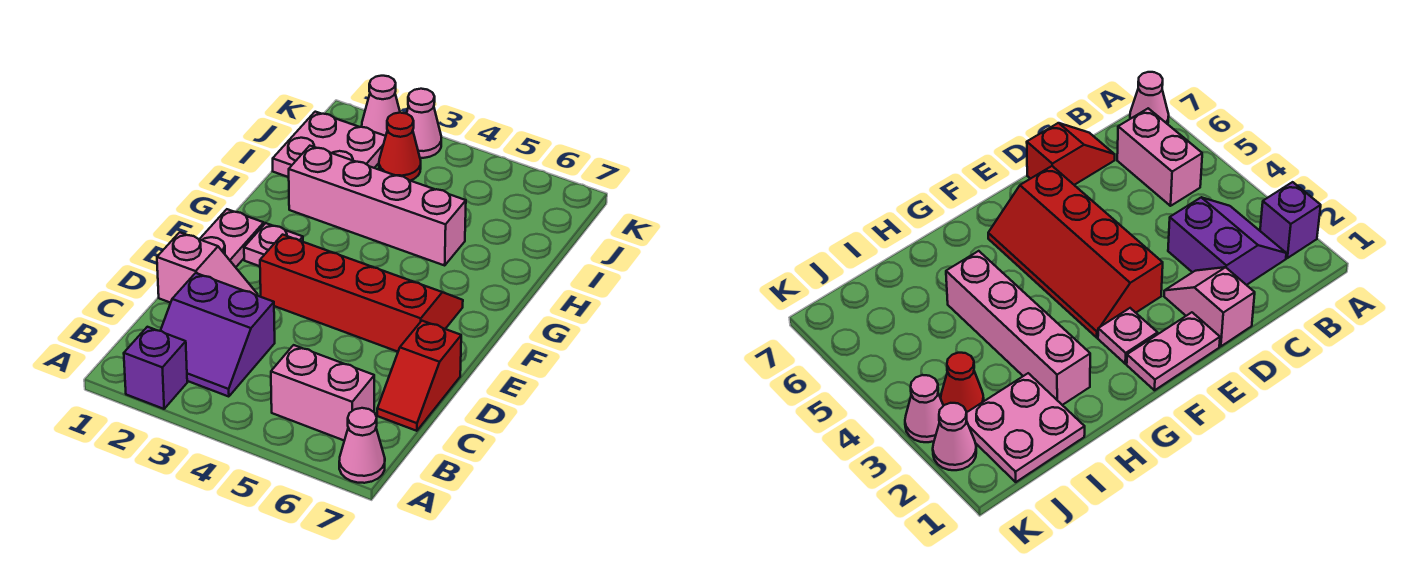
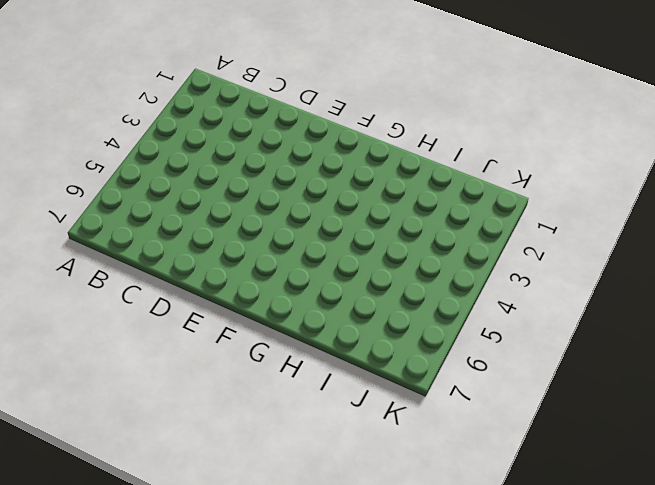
none -> purple brick A2 level 1
none -> pink cone A7 level 1
none -> purple slope B2:C3 level 1 top C

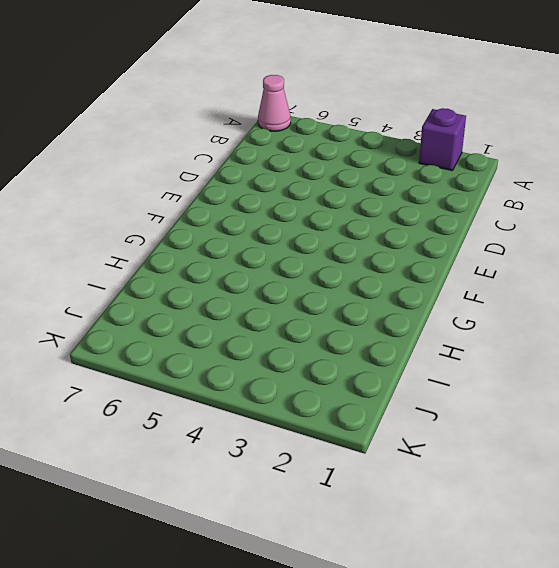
none -> purple slope B2:C3 level 1 top C
none -> pink brick B5:B6 level 1
none -> red slope C7:D7 level 1 top D

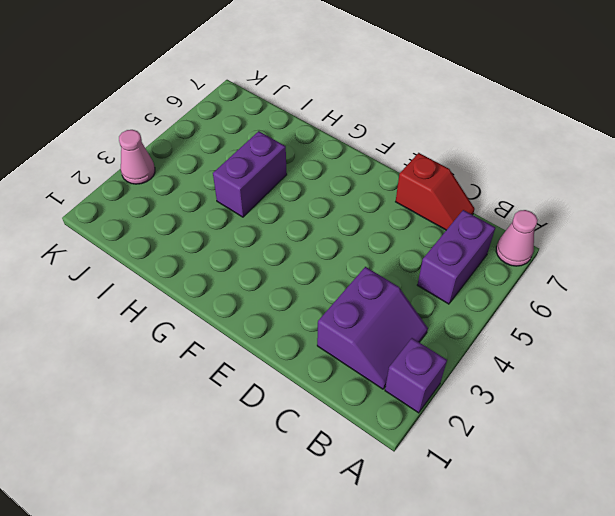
purple brick B5:B6 level 1 -> pink brick B5:B6 level 1
purple brick H4:H5 level 1 -> pink brick H2:H5 level 1
none -> pink slope D1:D2 level 1 top 1
none -> pink plate E1:F1 level 1
none -> red slope E3:F6 level 1 top E

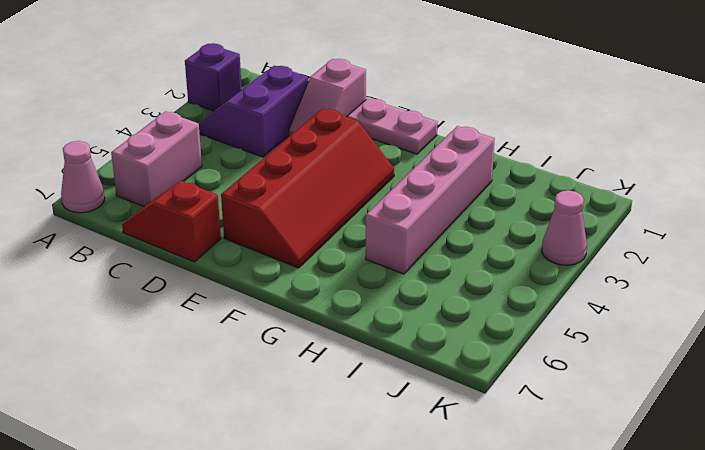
none -> pink plate F2 level 1
none -> pink plate I1:J2 level 1
none -> red cone J3 level 1

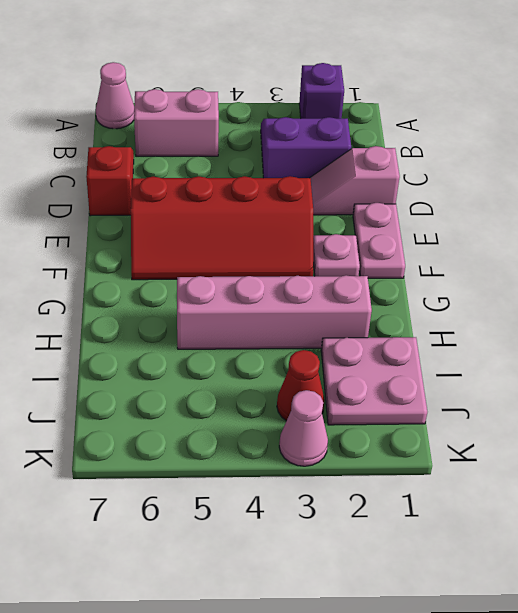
none -> pink cone K2 level 1

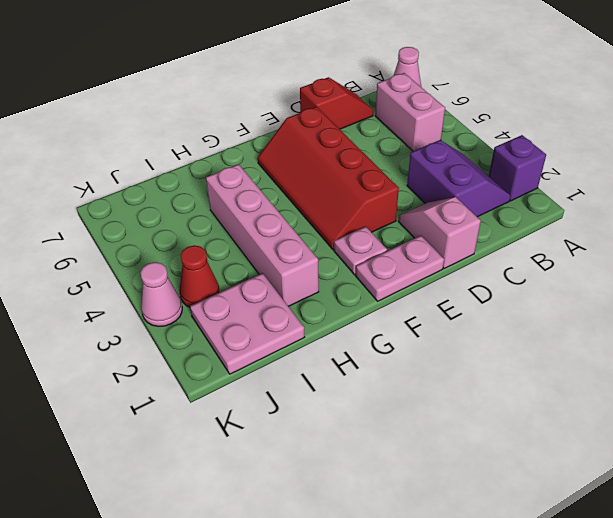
none -> pink cone K2 level 1

